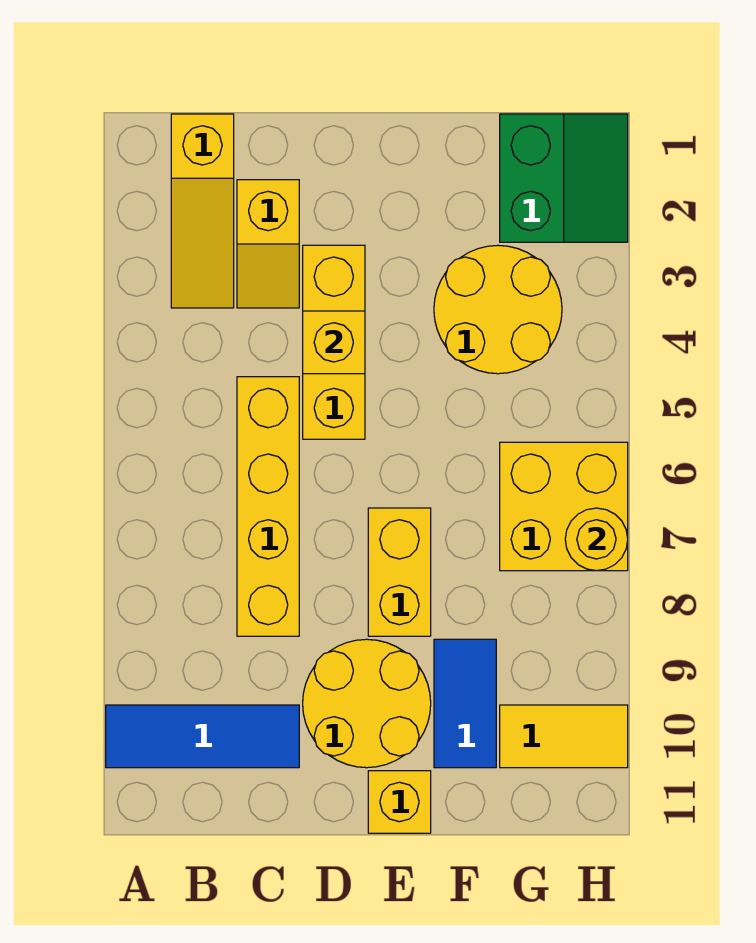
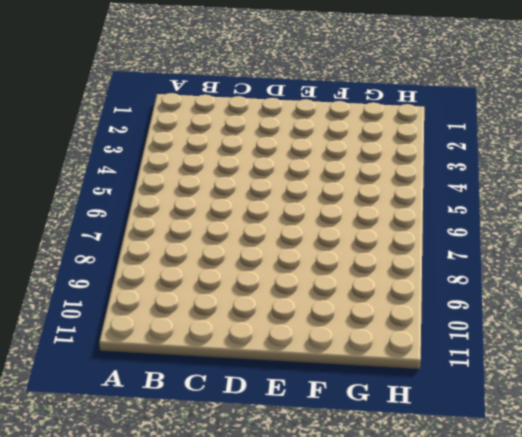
none -> blue tile A10:C10 level 1
none -> yellow slope B1:B3 level 1 top 1
none -> yellow slope C2:C3 level 1 top 2

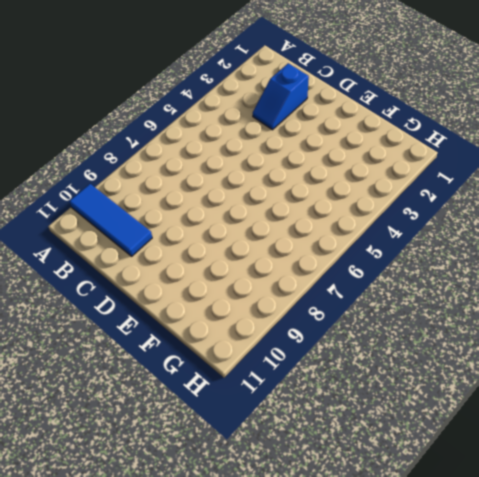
blue slope C2:C3 level 1 top 2 -> yellow slope C2:C3 level 1 top 2
none -> yellow slope B1:B3 level 1 top 1
none -> yellow brick C5:C8 level 1
none -> yellow brick D3:D5 level 1

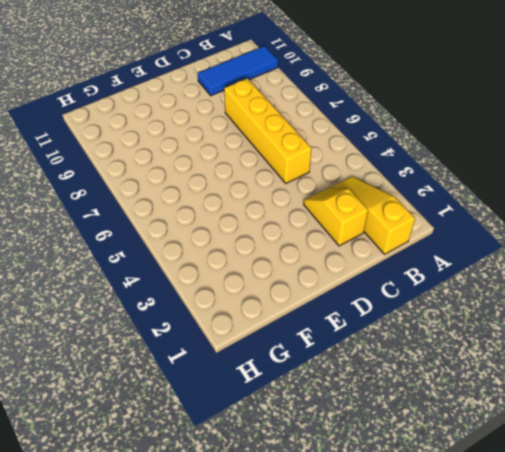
none -> yellow brick D3:D5 level 1
none -> yellow round brick D9:E10 level 1
none -> yellow brick E7:E8 level 1

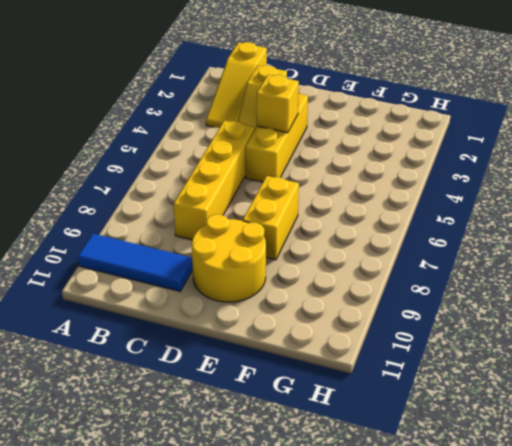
none -> yellow brick E11 level 1
none -> yellow round brick F3:G4 level 1
none -> blue tile F9:F10 level 1

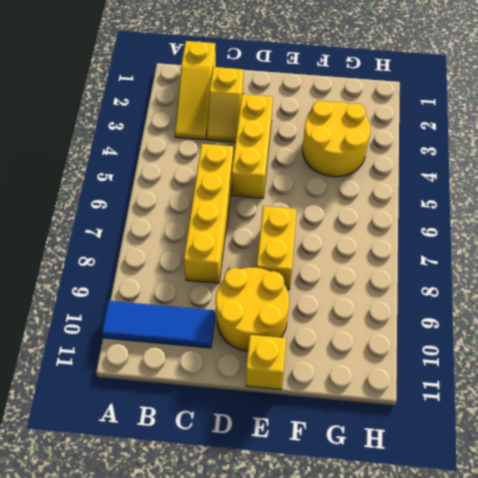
none -> blue tile F9:F10 level 1
none -> green slope G1:H2 level 1 top G
none -> yellow brick G6:H7 level 1

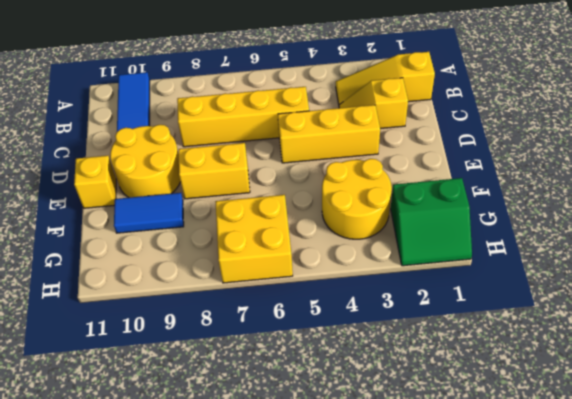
none -> yellow tile G10:H10 level 1
none -> yellow brick D4 level 2
none -> yellow round brick H7 level 2

